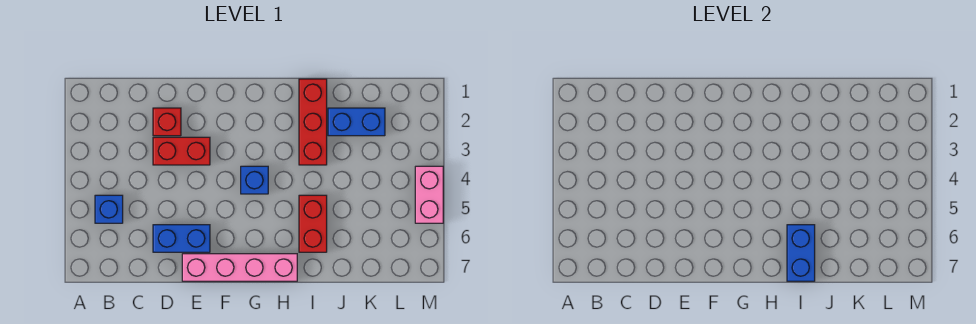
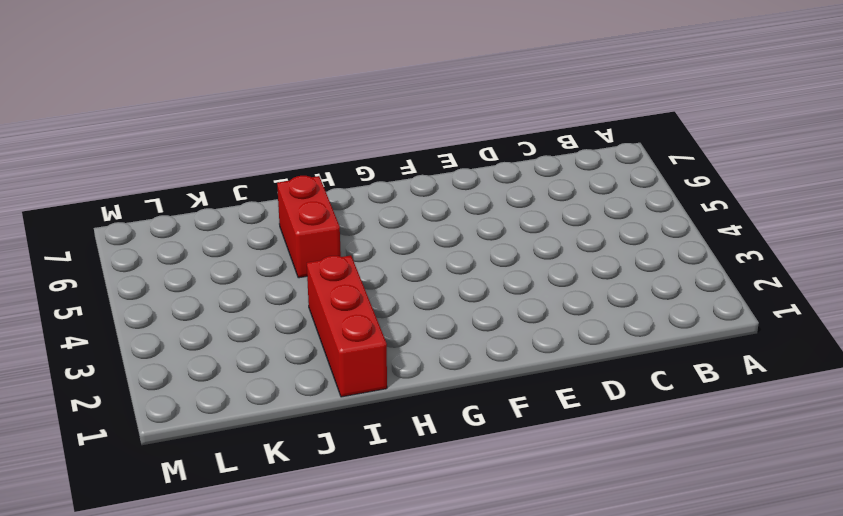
none -> blue brick B5 level 1
none -> red brick D2 level 1

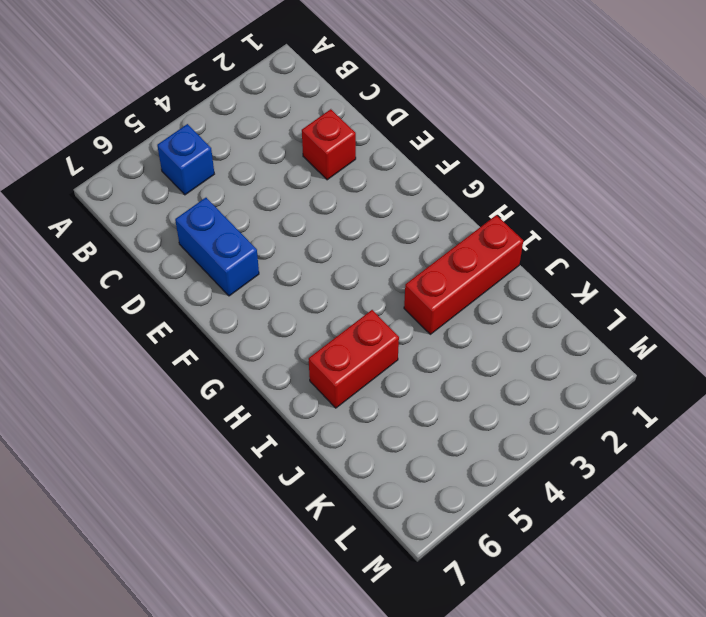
none -> red brick D3:E3 level 1
none -> pink brick E7:H7 level 1

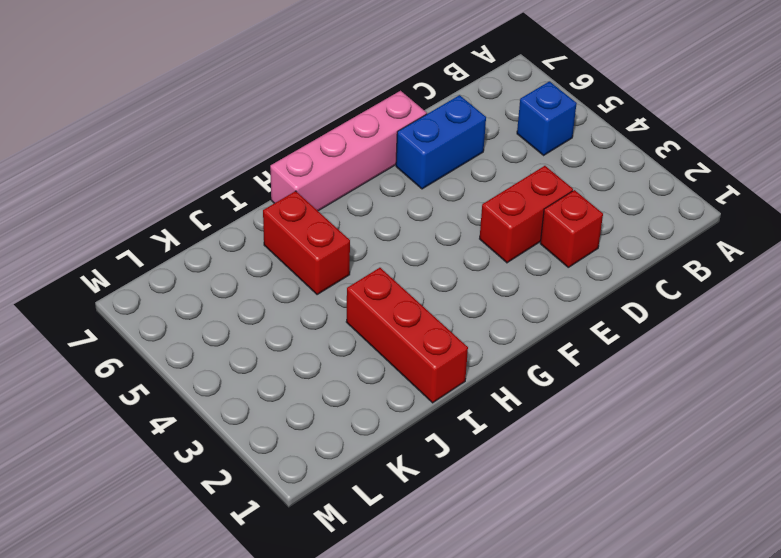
none -> blue brick G4 level 1
none -> blue brick J2:K2 level 1

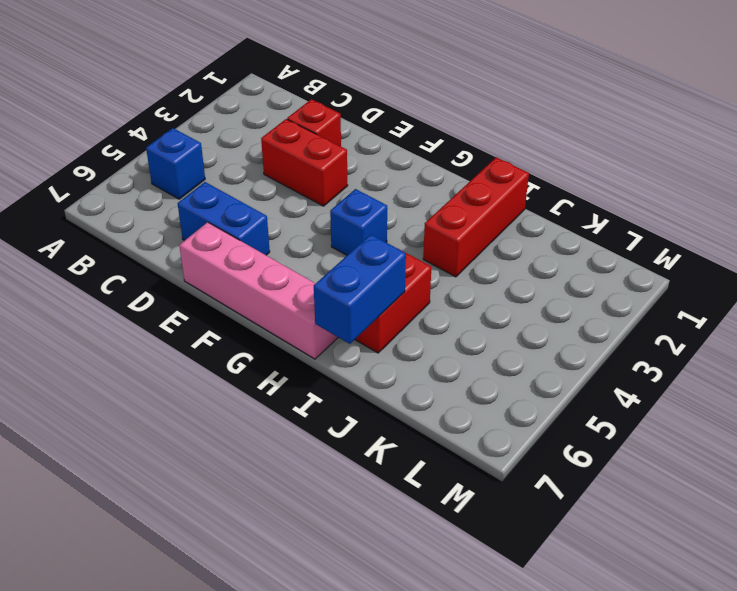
none -> blue brick J2:K2 level 1
none -> pink brick M4:M5 level 1

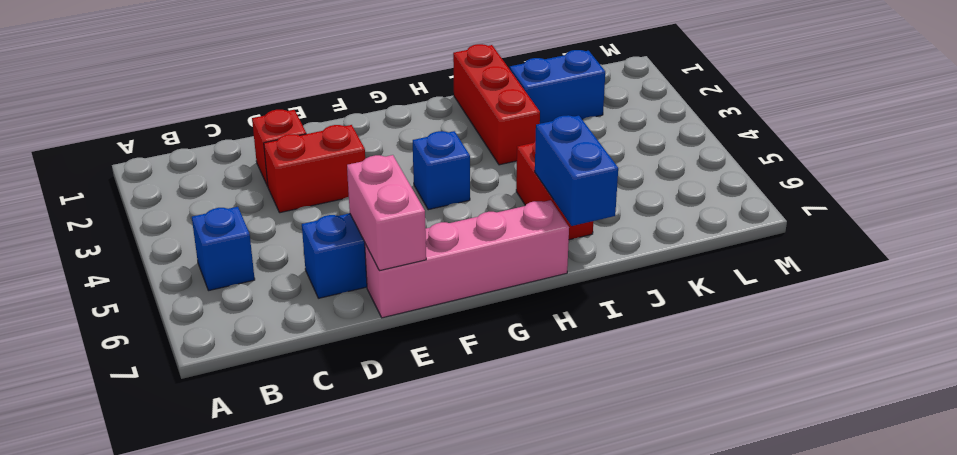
pink brick E6:E7 level 2 -> pink brick M4:M5 level 1

